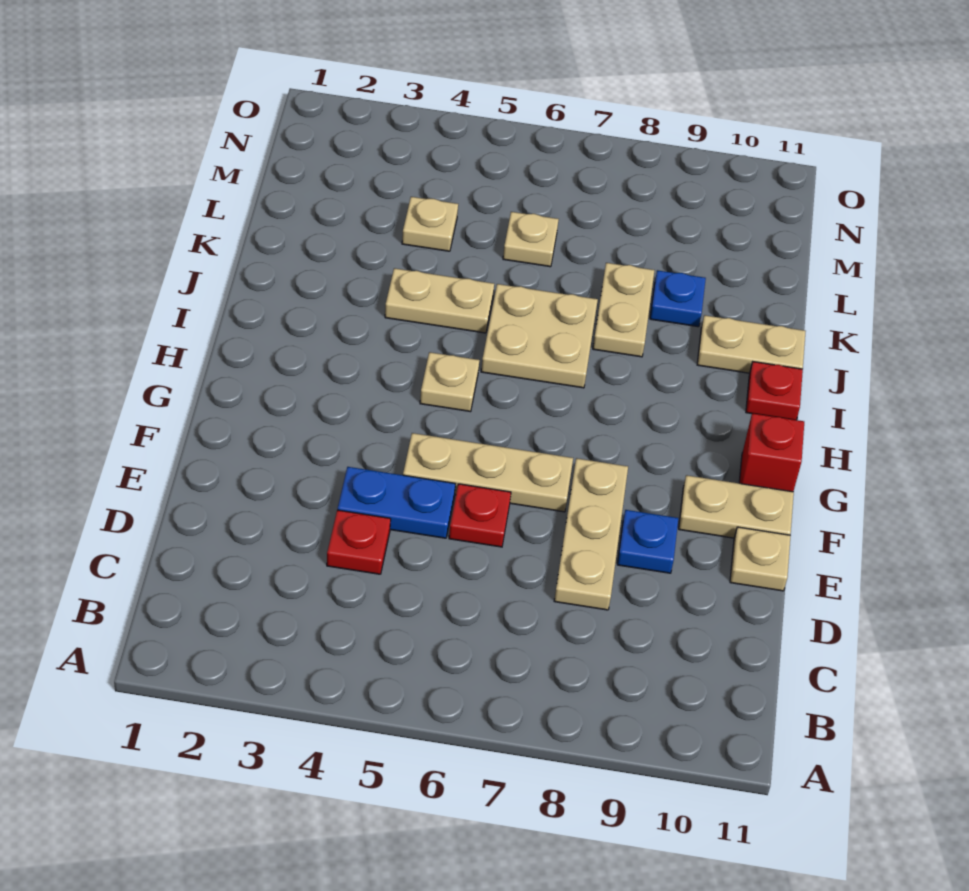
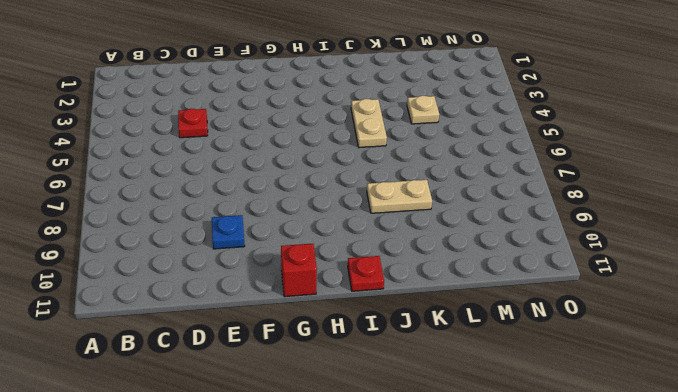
none -> tan plate D8:F8 level 1
none -> blue plate E4:E5 level 1
none -> red plate E6 level 1

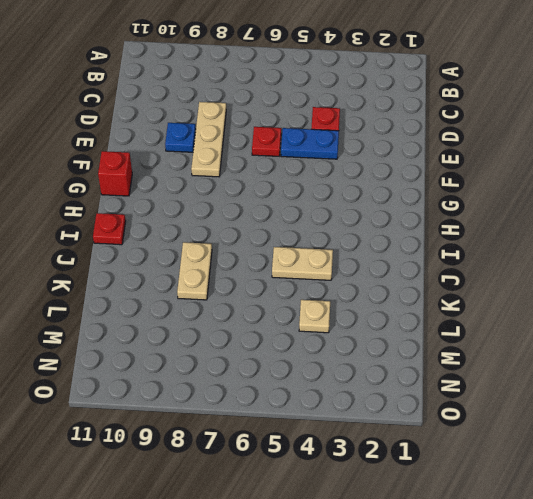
none -> tan plate E11 level 1
none -> tan plate F5:F7 level 1
none -> tan plate F10:F11 level 1

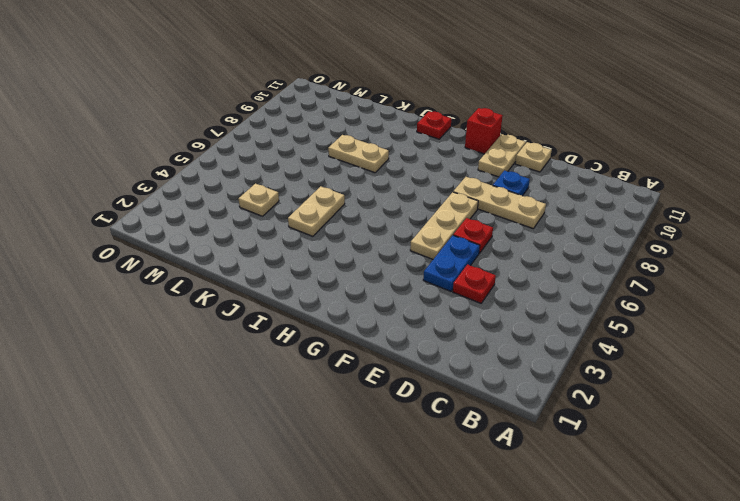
none -> tan plate H5 level 1
none -> tan plate I6:J7 level 1
none -> tan plate J10:J11 level 1

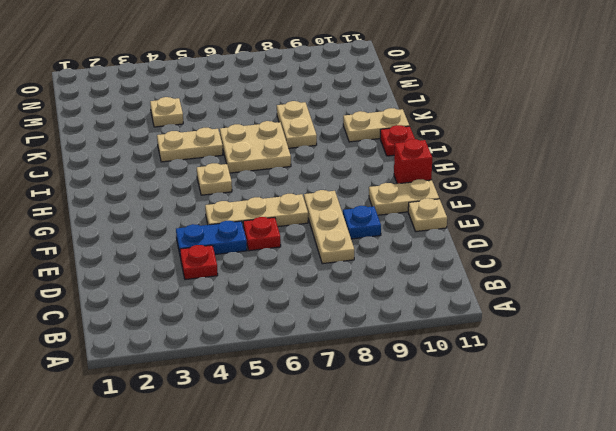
none -> blue plate K9 level 1
none -> tan plate L6 level 1

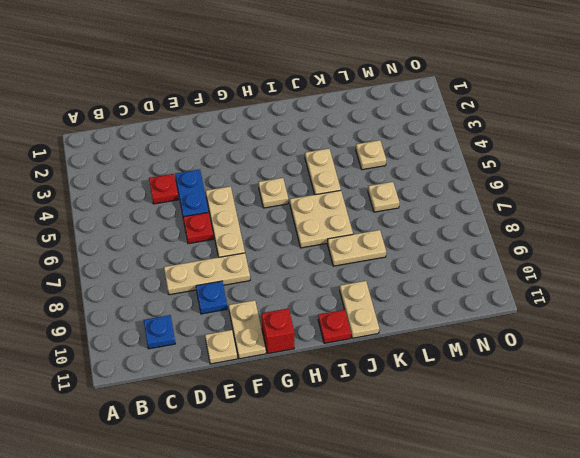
blue plate C10 level 1 -> blue plate K9 level 1

